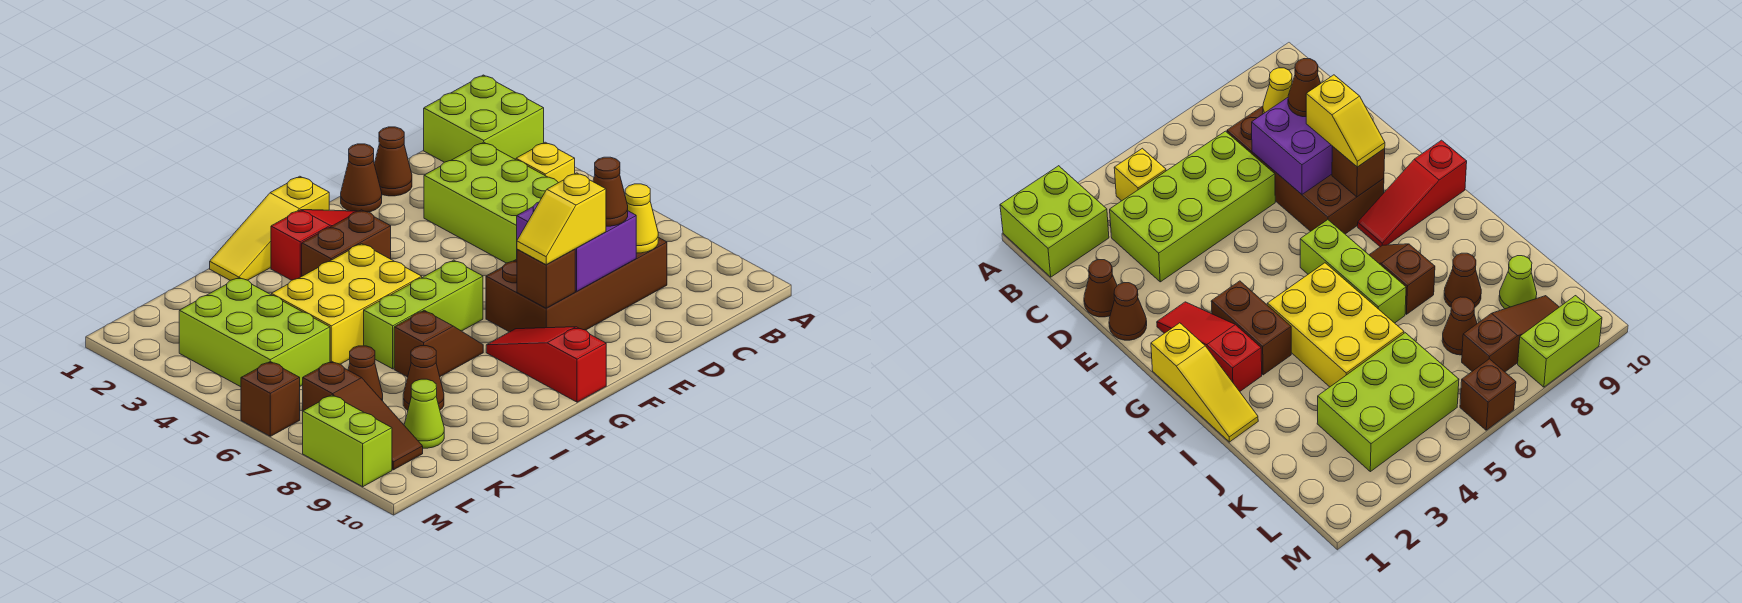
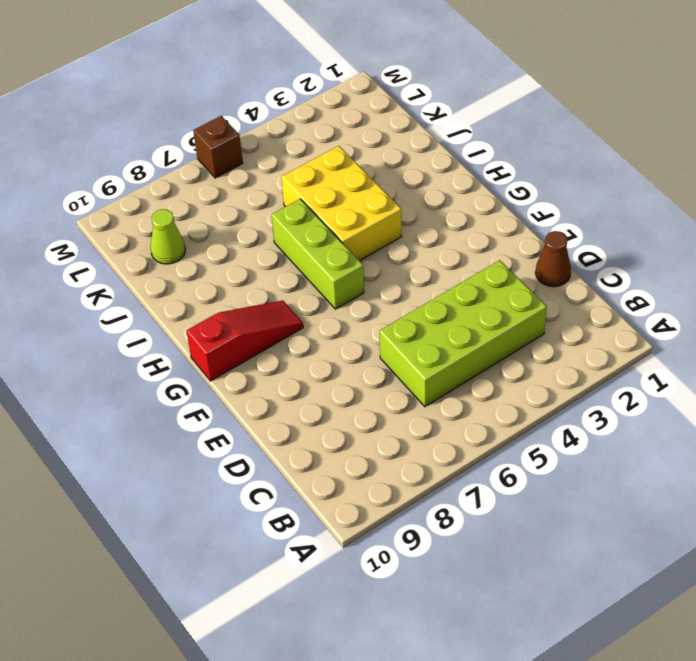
none -> lime brick A1:B2 level 1
none -> yellow brick B4 level 1
none -> brown brick C7:F8 level 1

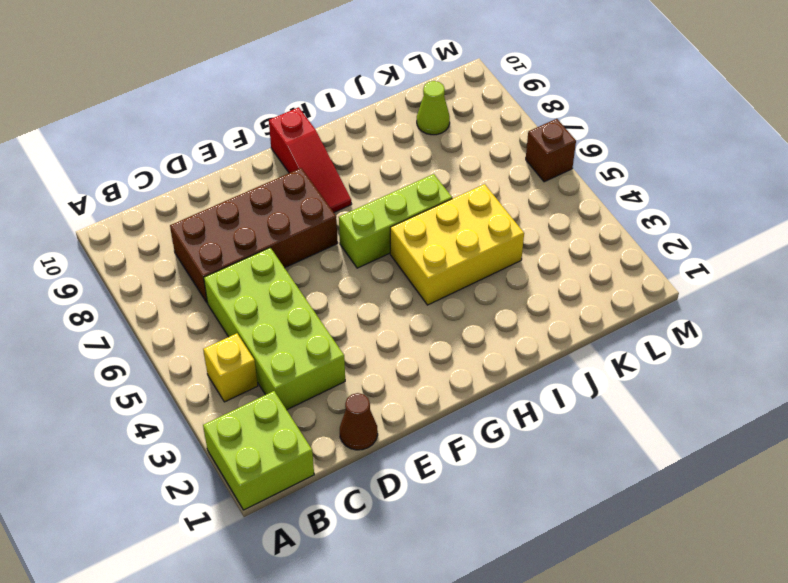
none -> brown cone E1 level 1
none -> red slope F2:H2 level 1 top H
none -> yellow slope G1:I1 level 1 top G

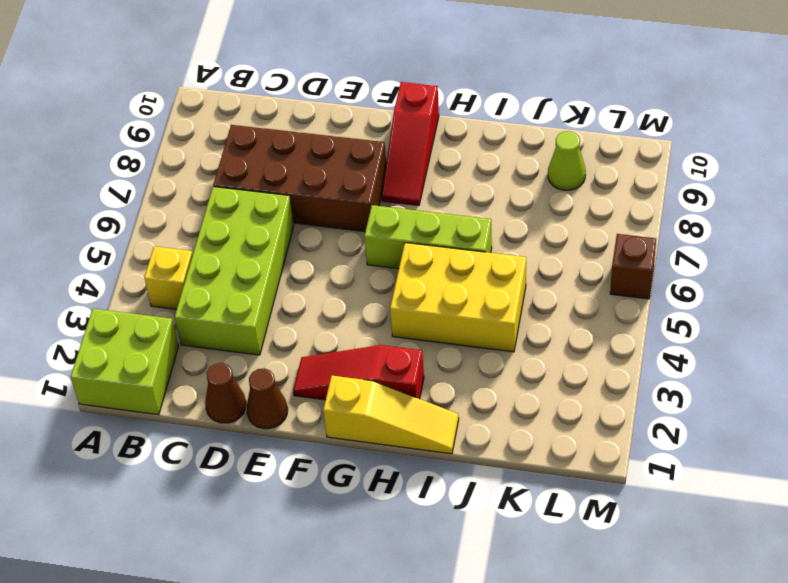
none -> brown brick G3:H3 level 1
none -> brown slope H7:I7 level 1 top I
none -> brown cone J8 level 1

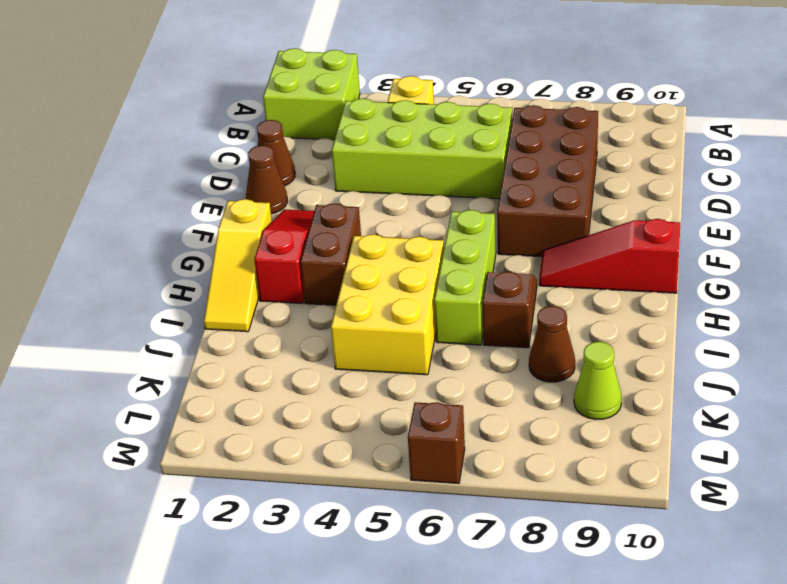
none -> lime brick K3:L5 level 1
none -> brown cone K7 level 1
none -> brown slope L7:L9 level 1 top 7

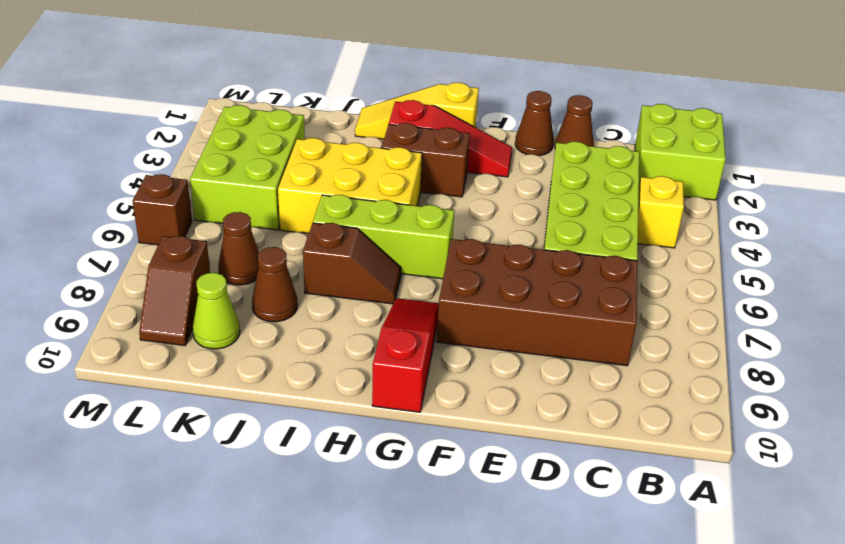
brown slope L8:L9 level 1 top 8 -> brown slope L7:L9 level 1 top 7
none -> lime brick M8:M9 level 1
none -> yellow cone C8 level 2
none -> purple brick D7:E8 level 2

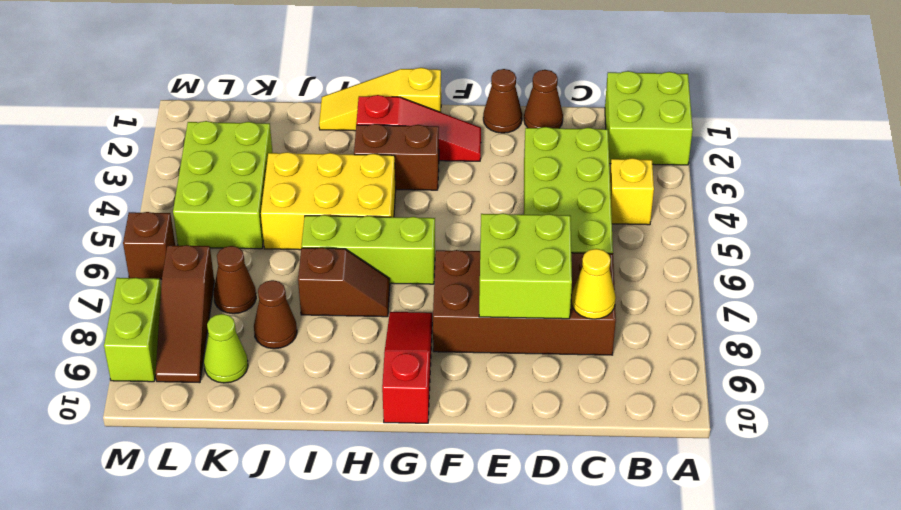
lime brick D7:E8 level 2 -> purple brick D7:E8 level 2
none -> brown brick F8 level 2
none -> brown cone D8 level 3
none -> yellow slope E8:F8 level 3 top E

